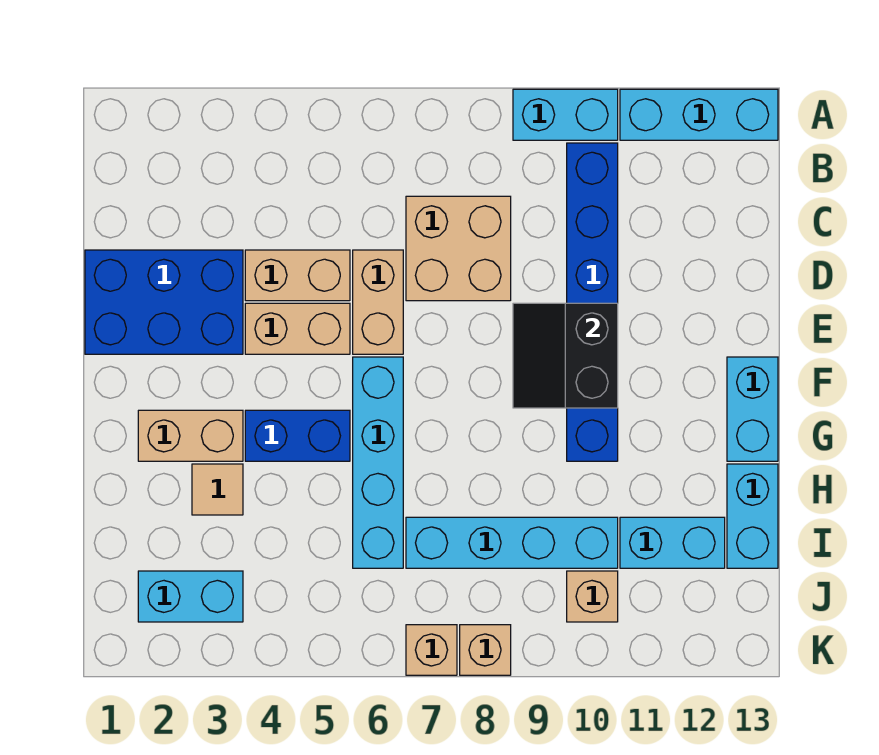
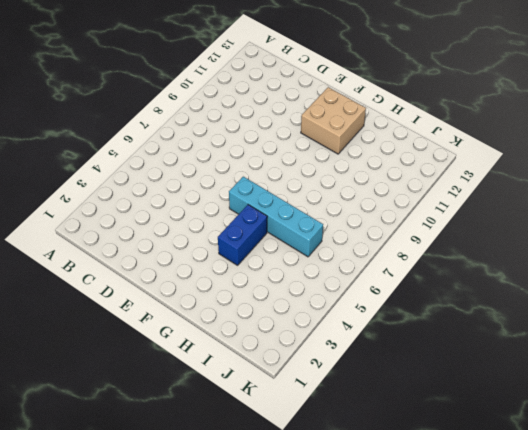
tan brick F11:G12 level 1 -> tan brick C7:D8 level 1
none -> cyan brick A9:A10 level 1
none -> cyan brick A11:A13 level 1
none -> blue brick B10:G10 level 1

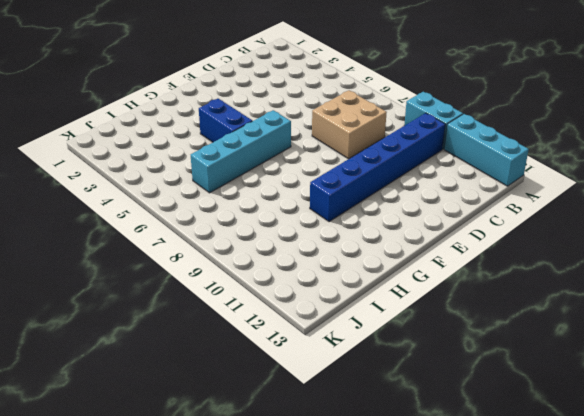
none -> blue brick D1:E3 level 1
none -> tan brick D4:D5 level 1
none -> tan brick D6:E6 level 1

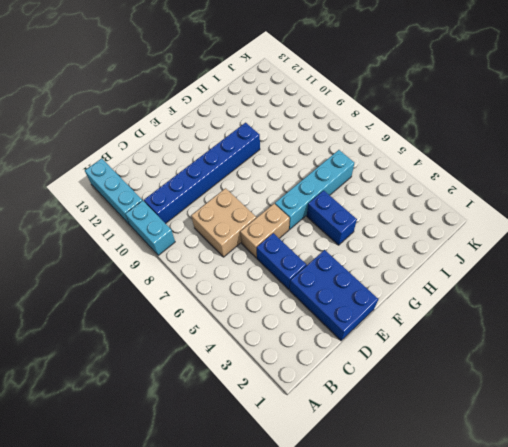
blue brick D4:D5 level 1 -> tan brick D4:D5 level 1
none -> tan brick E4:E5 level 1
none -> cyan brick F13:G13 level 1
none -> tan brick G2:G3 level 1

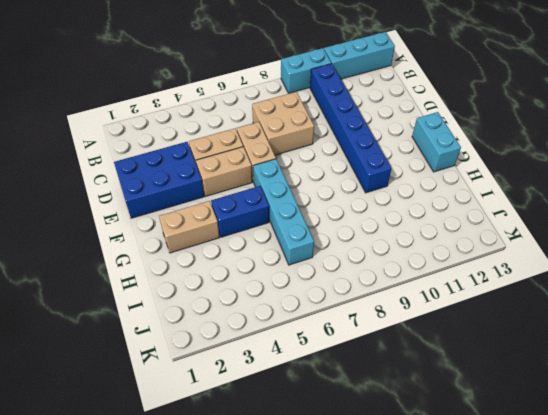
none -> tan tile H3 level 1
none -> cyan brick H13:I13 level 1
none -> cyan brick I7:I10 level 1

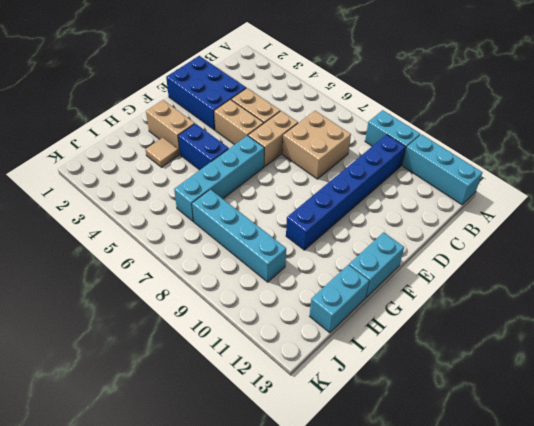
none -> cyan brick I11:I12 level 1
none -> cyan brick J2:J3 level 1
none -> tan brick J10 level 1

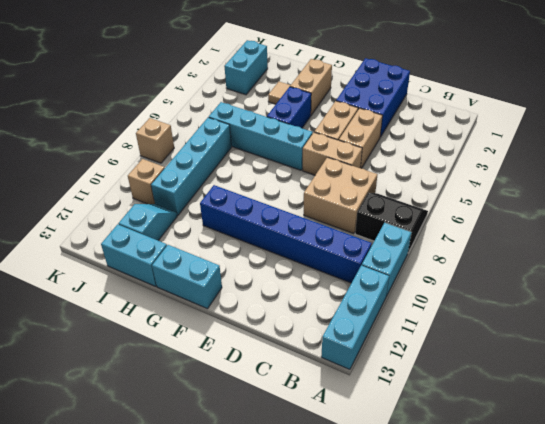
black slope A7:B8 level 1 top 8 -> black slope E9:F10 level 2 top 10
cyan slope I11:I12 level 1 top 12 -> cyan brick I11:I12 level 1
none -> tan brick K7 level 1

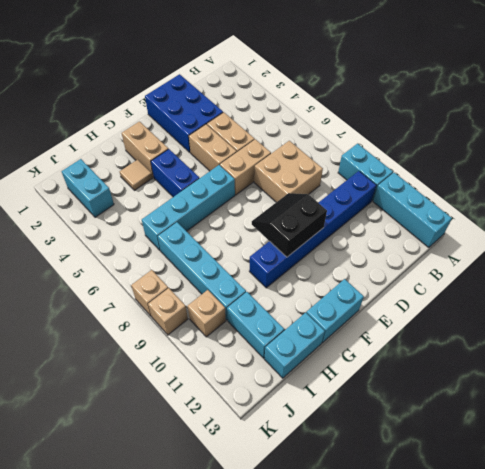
tan brick K9 level 1 -> tan brick K7 level 1

